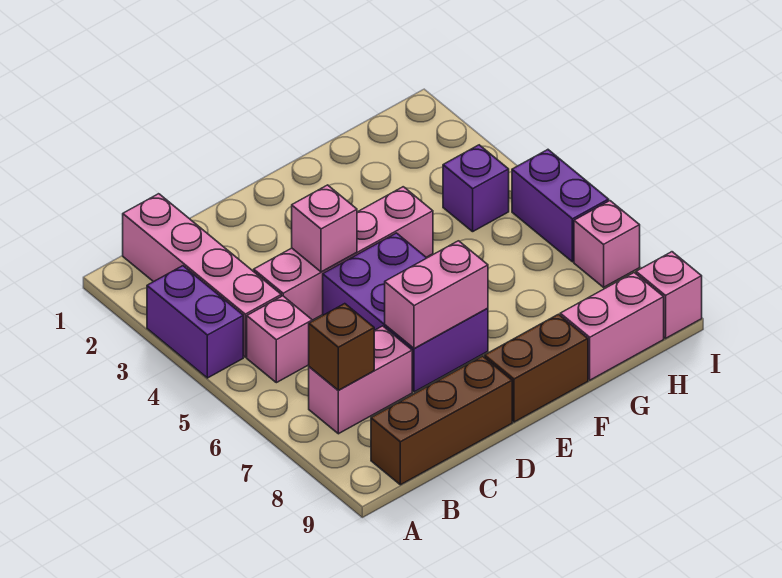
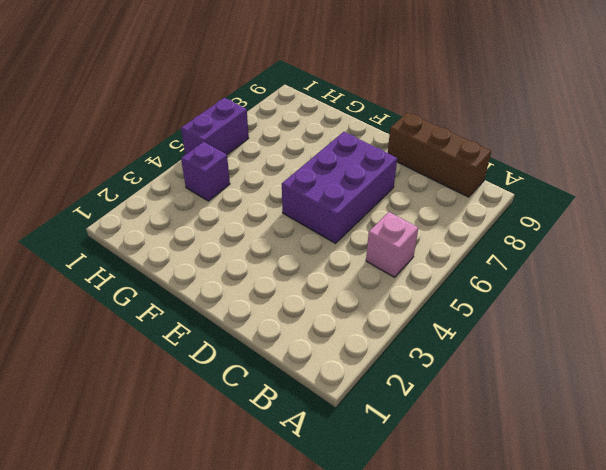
none -> purple brick A3:A4 level 1
none -> pink brick B1:B4 level 1
none -> pink brick B7:C7 level 1

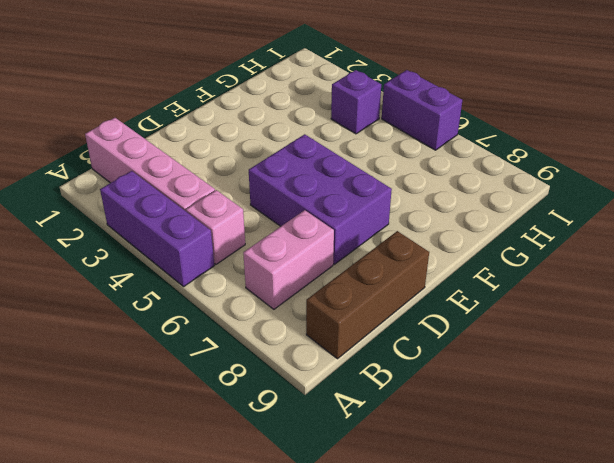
purple brick A3:A5 level 1 -> purple brick A3:A4 level 1
none -> pink brick C4:F4 level 1
none -> brown brick E9:F9 level 1
none -> pink brick G9:H9 level 1

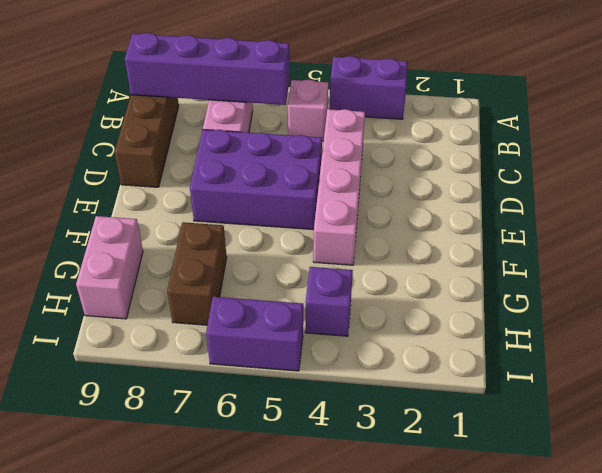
purple brick B6:B9 level 2 -> brown brick B7 level 2
brown brick G7:H7 level 1 -> brown brick E9:F9 level 1
none -> pink brick B1:B4 level 1
none -> pink brick I7 level 1
none -> pink brick I9 level 1

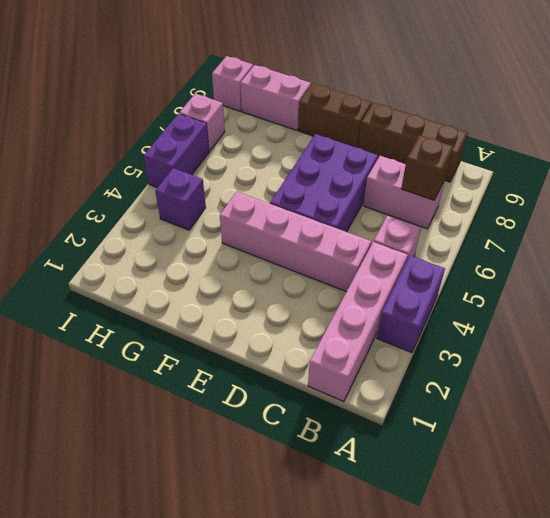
none -> pink brick D4 level 2
none -> pink brick D7:E7 level 2

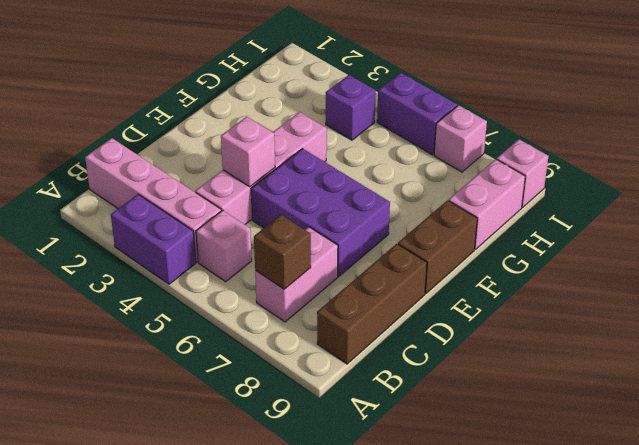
none -> pink brick D7:E7 level 2

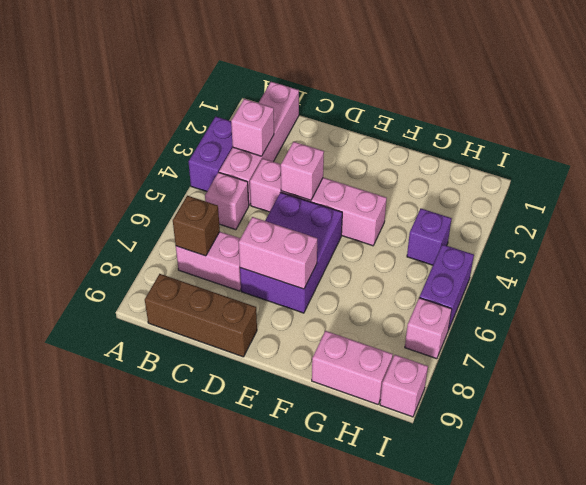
pink brick B3 level 2 -> none
none -> brown brick E9:F9 level 1

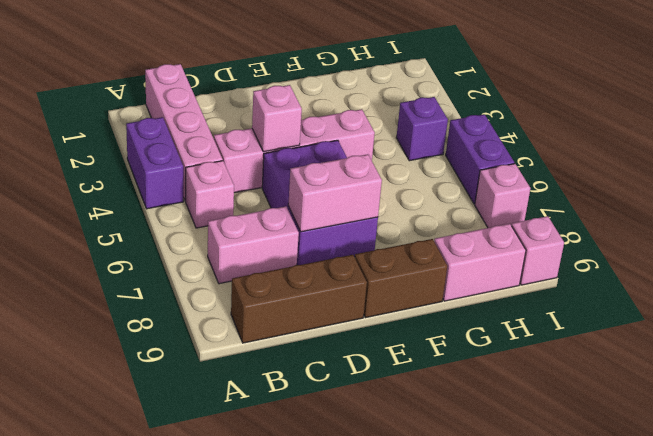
none -> brown brick B7 level 2

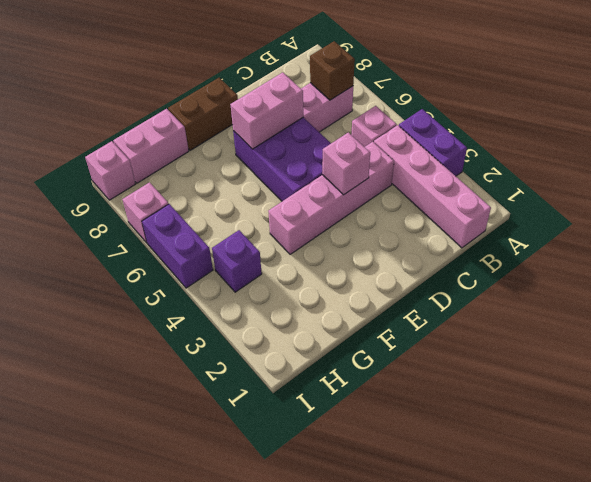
none -> brown brick B9:D9 level 1

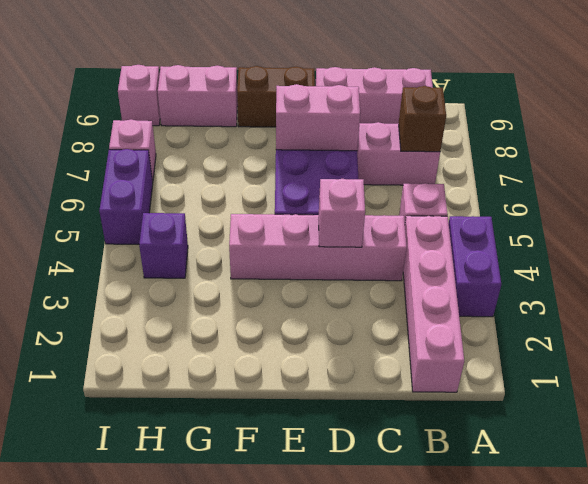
pink brick B9:D9 level 1 -> brown brick B9:D9 level 1

